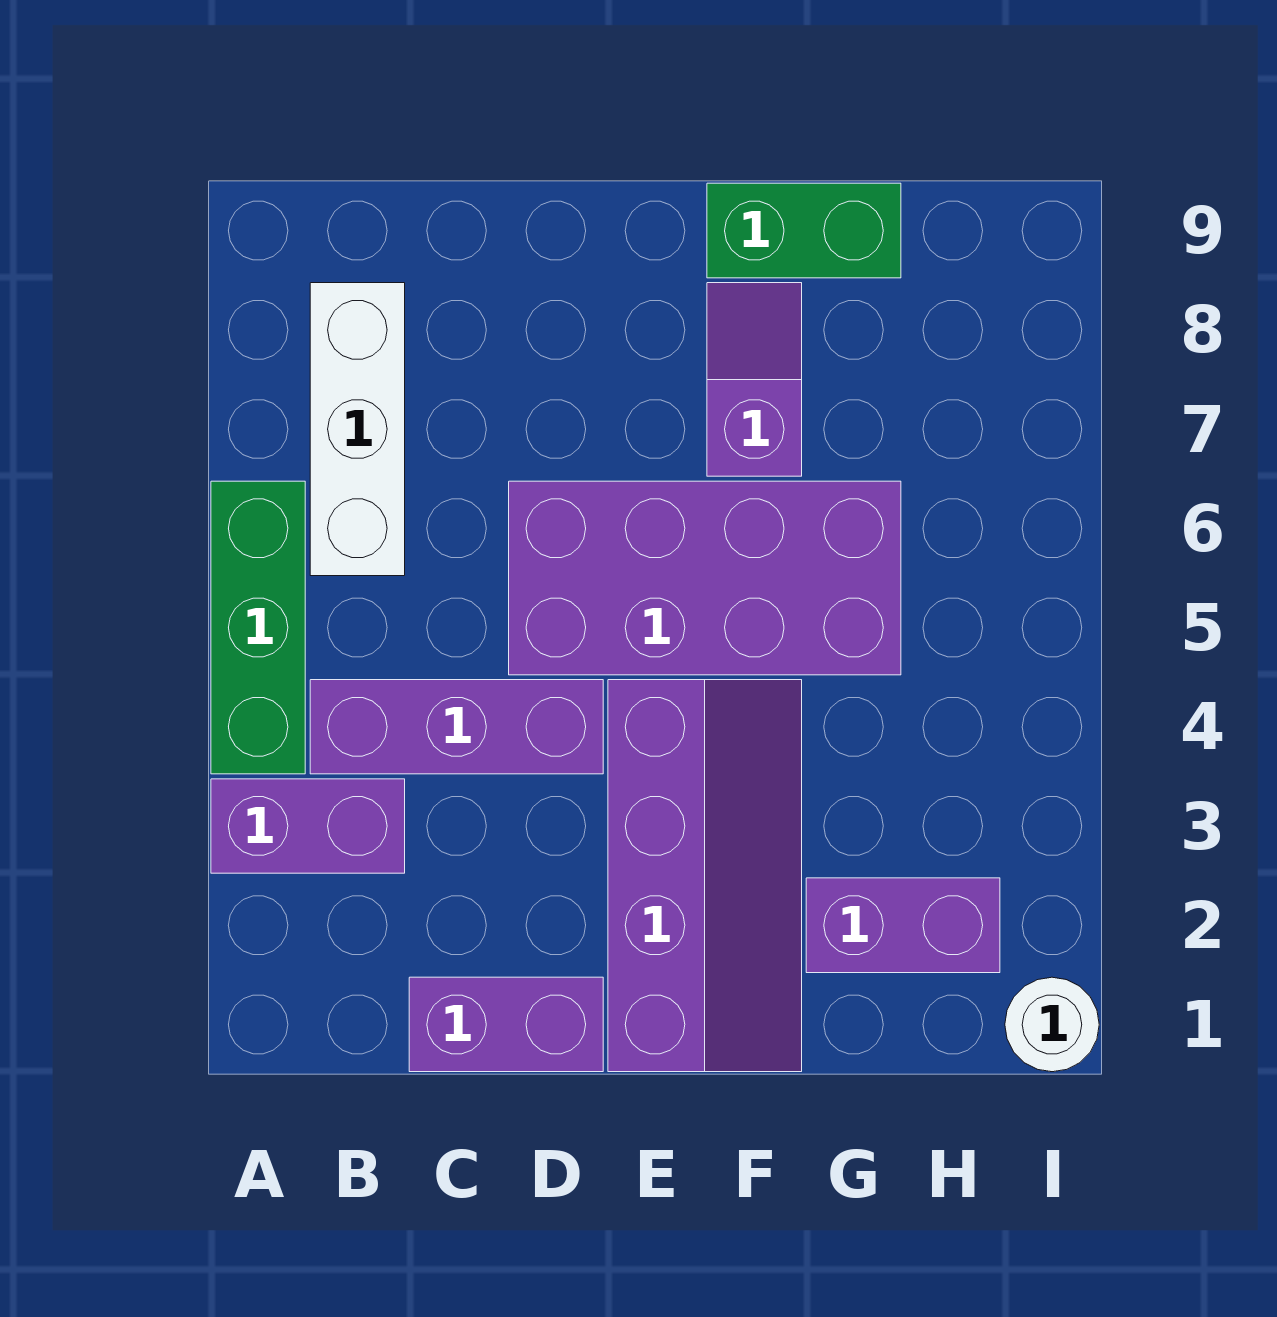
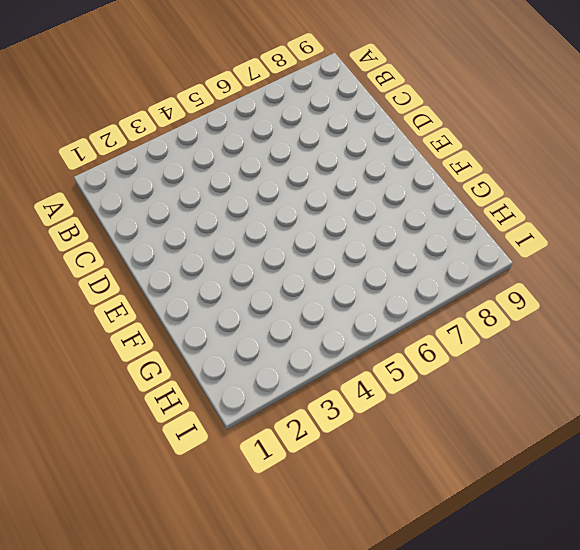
none -> purple brick A3:B3 level 1
none -> green brick A4:A6 level 1

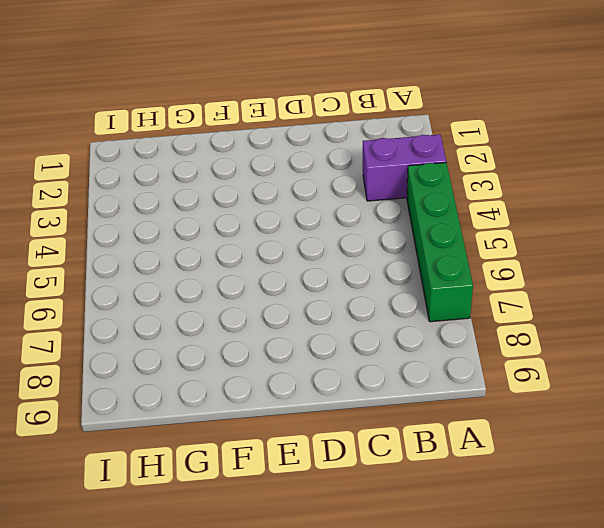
green brick A4:A7 level 1 -> green brick A4:A6 level 1
none -> purple brick B4:D4 level 1
none -> white brick B6:B8 level 1

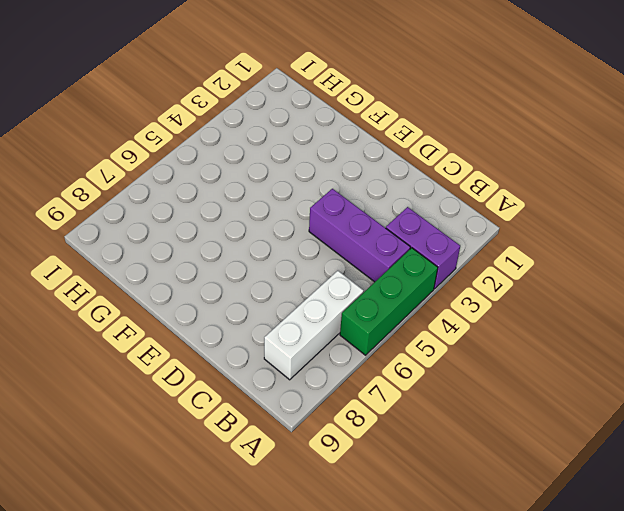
none -> purple brick C1:D1 level 1
none -> purple brick D5:G6 level 1

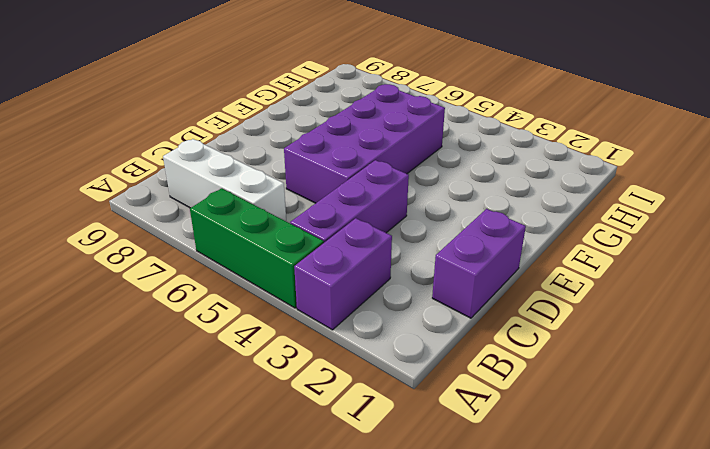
none -> purple slope E1:F4 level 1 top E
none -> purple slope F7:F8 level 1 top 7

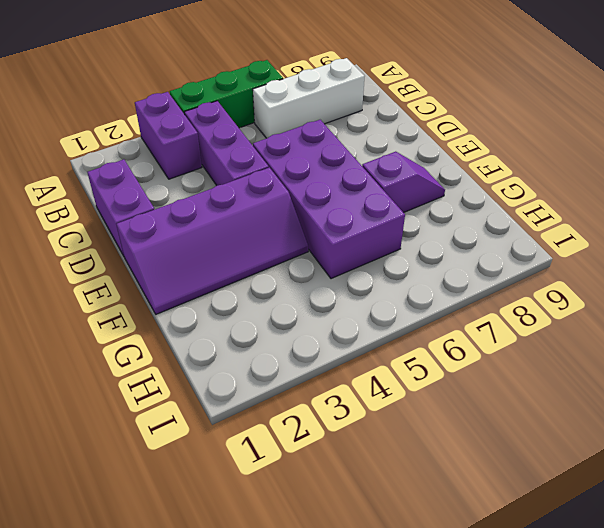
none -> green brick F9:G9 level 1
none -> purple brick G2:H2 level 1

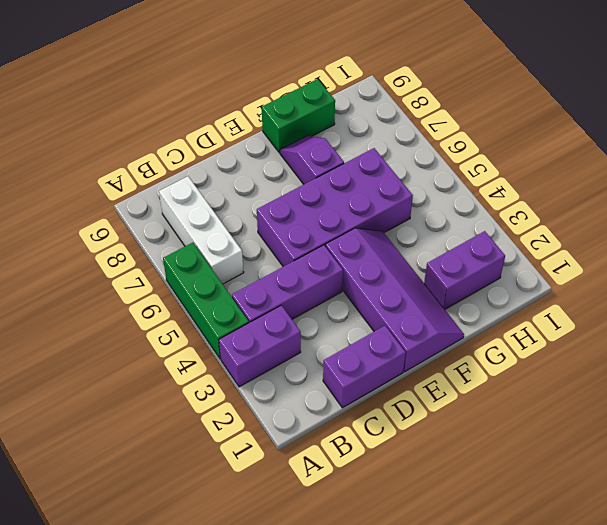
none -> white round brick I1 level 1

